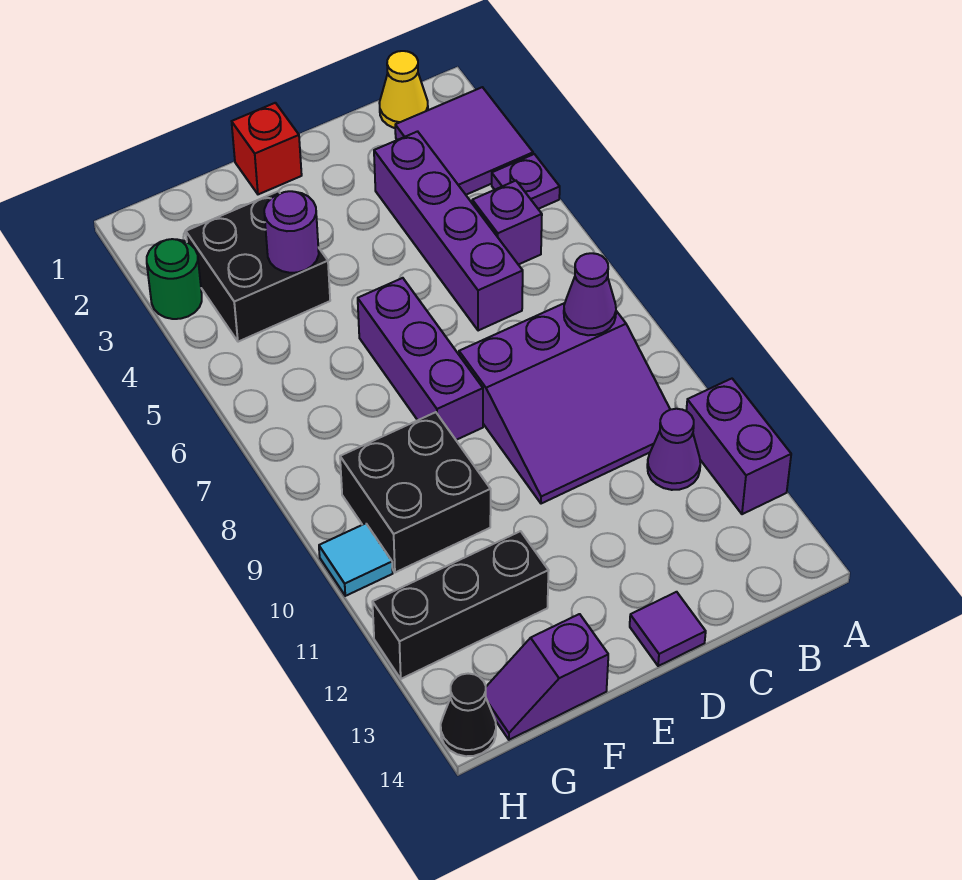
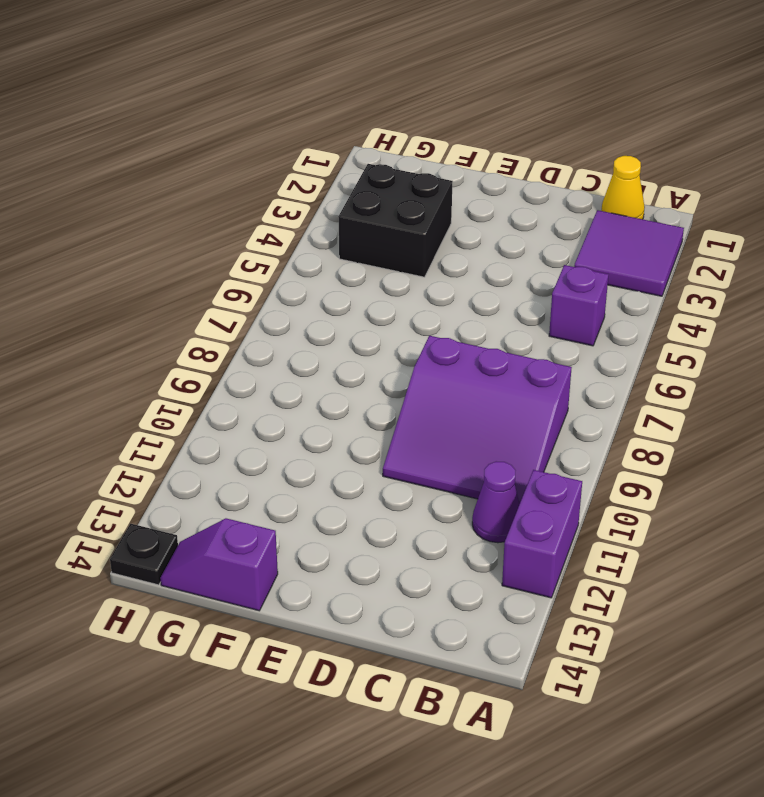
black plate H14 level 1 -> black cone H14 level 1
none -> purple plate A4 level 1
none -> purple brick C3:C6 level 1
none -> purple tile D14 level 1

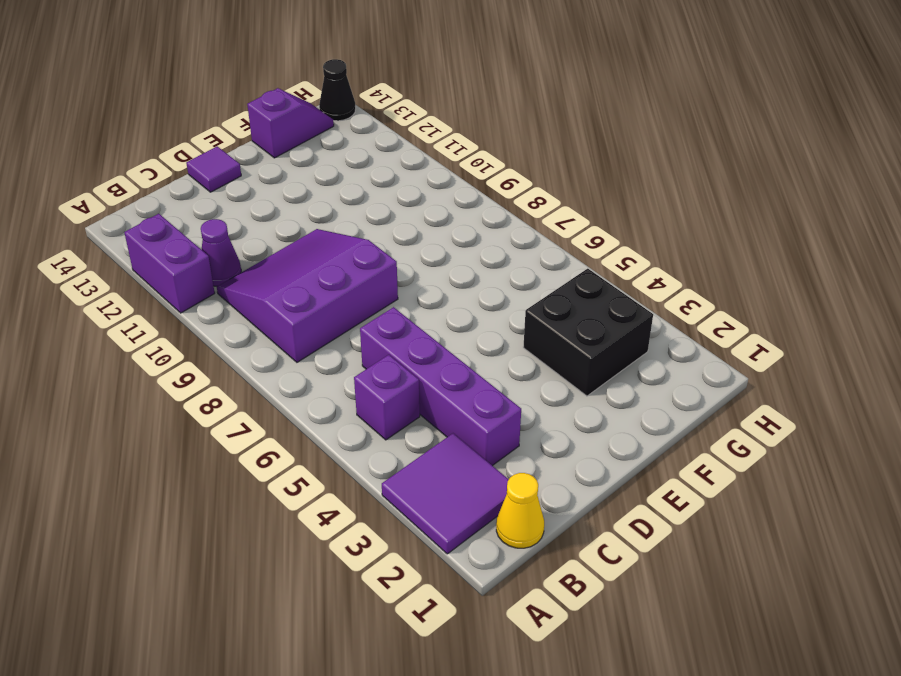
none -> purple plate A4 level 1
none -> red brick E1 level 1
none -> purple brick E6:E8 level 1

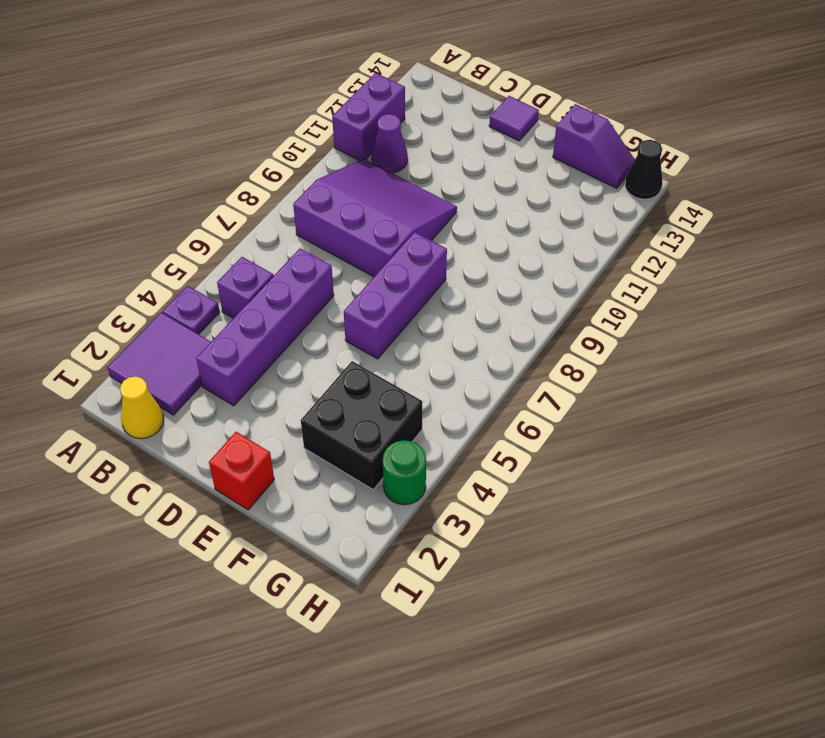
none -> black brick F9:G10 level 1
none -> black brick F12:H12 level 1
none -> cyan tile H10 level 1

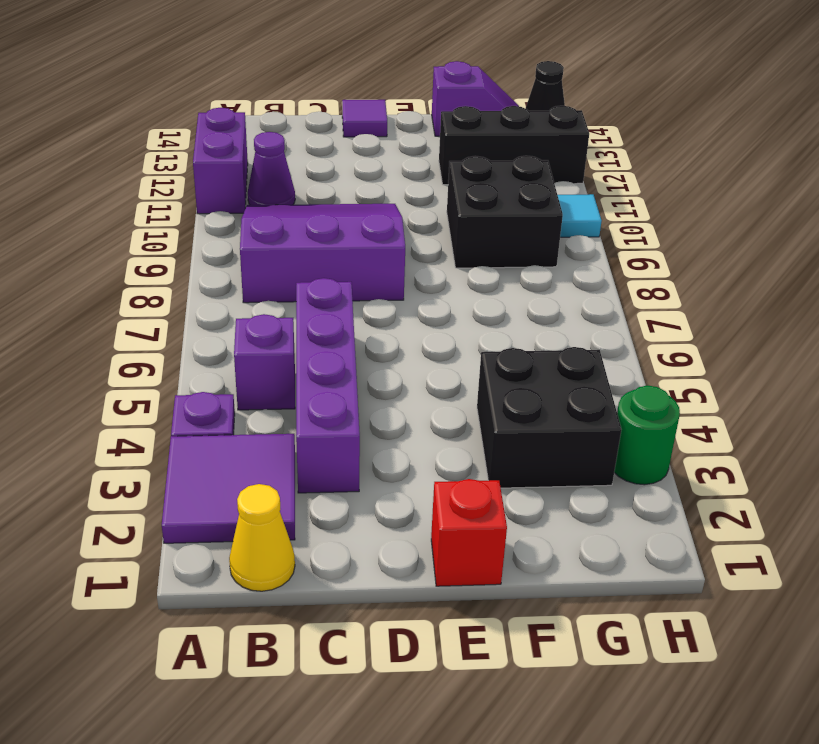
none -> purple brick E6:E8 level 1
none -> purple cone B8 level 2
none -> purple round brick F4 level 2

